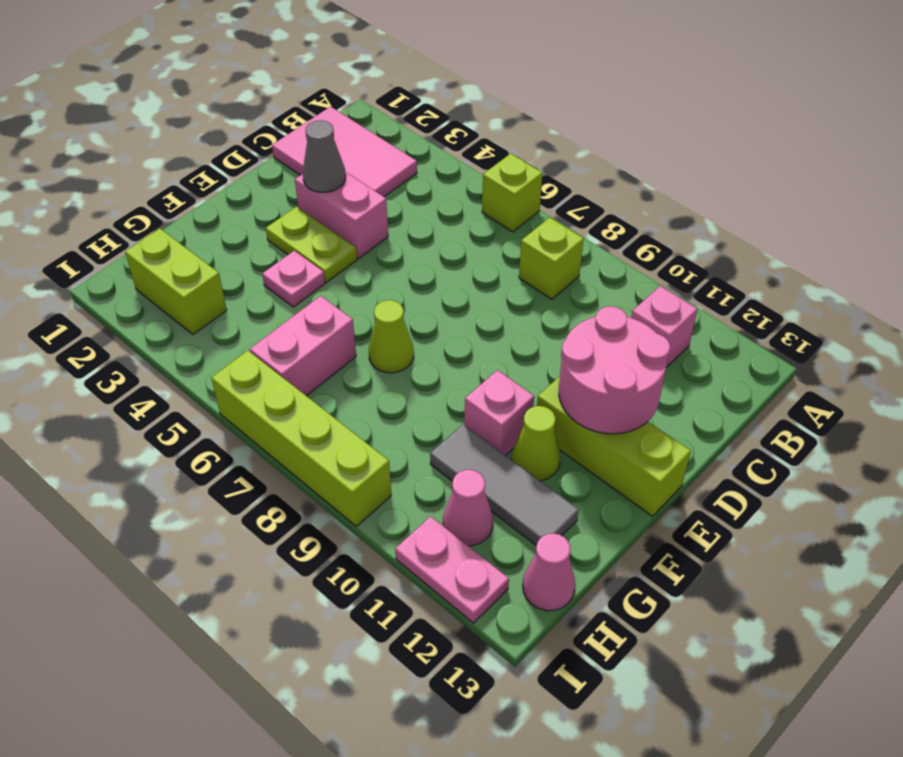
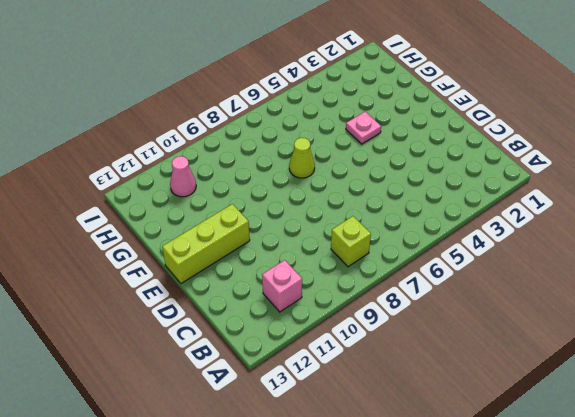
none -> lime brick A6 level 1
none -> pink tile B1:C3 level 1
none -> pink brick D3:D4 level 1

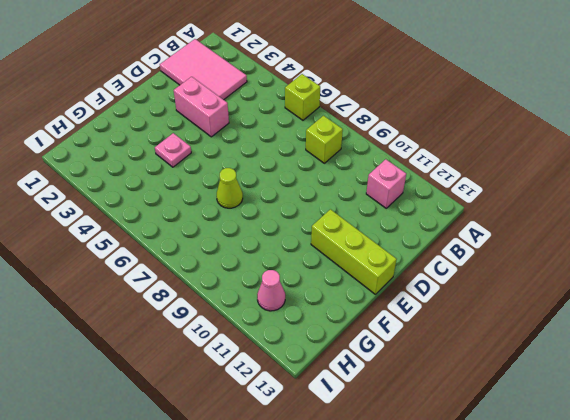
none -> lime plate E3:E4 level 1
none -> pink brick F10 level 1
none -> lime cone F11 level 1

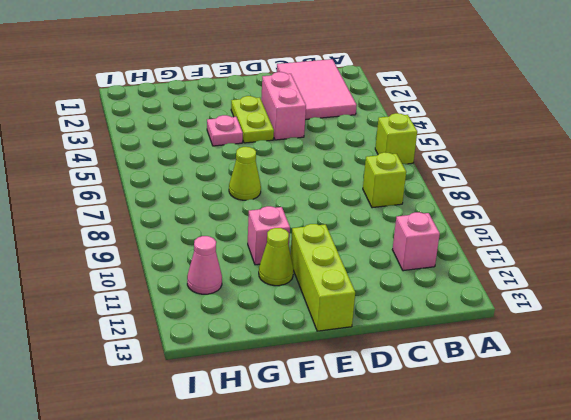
none -> pink brick G6:H6 level 1
none -> grey tile G10:G12 level 1
none -> lime brick H2:H3 level 1

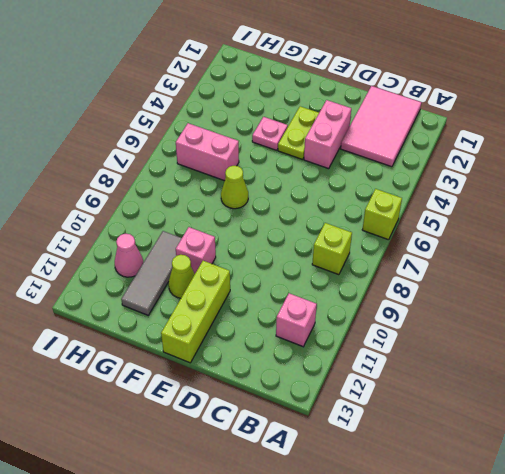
none -> lime brick H2:H3 level 1
none -> pink cone H13 level 1
none -> lime brick I6:I9 level 1

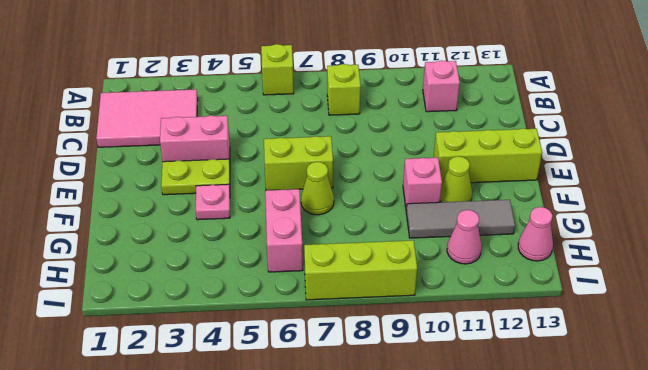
lime brick E6:E7 level 1 -> lime brick H2:H3 level 1
lime brick I7:I9 level 1 -> lime brick I6:I9 level 1
none -> pink plate I11:I12 level 1
none -> grey cone D3 level 2
none -> pink round brick D11:E12 level 2

